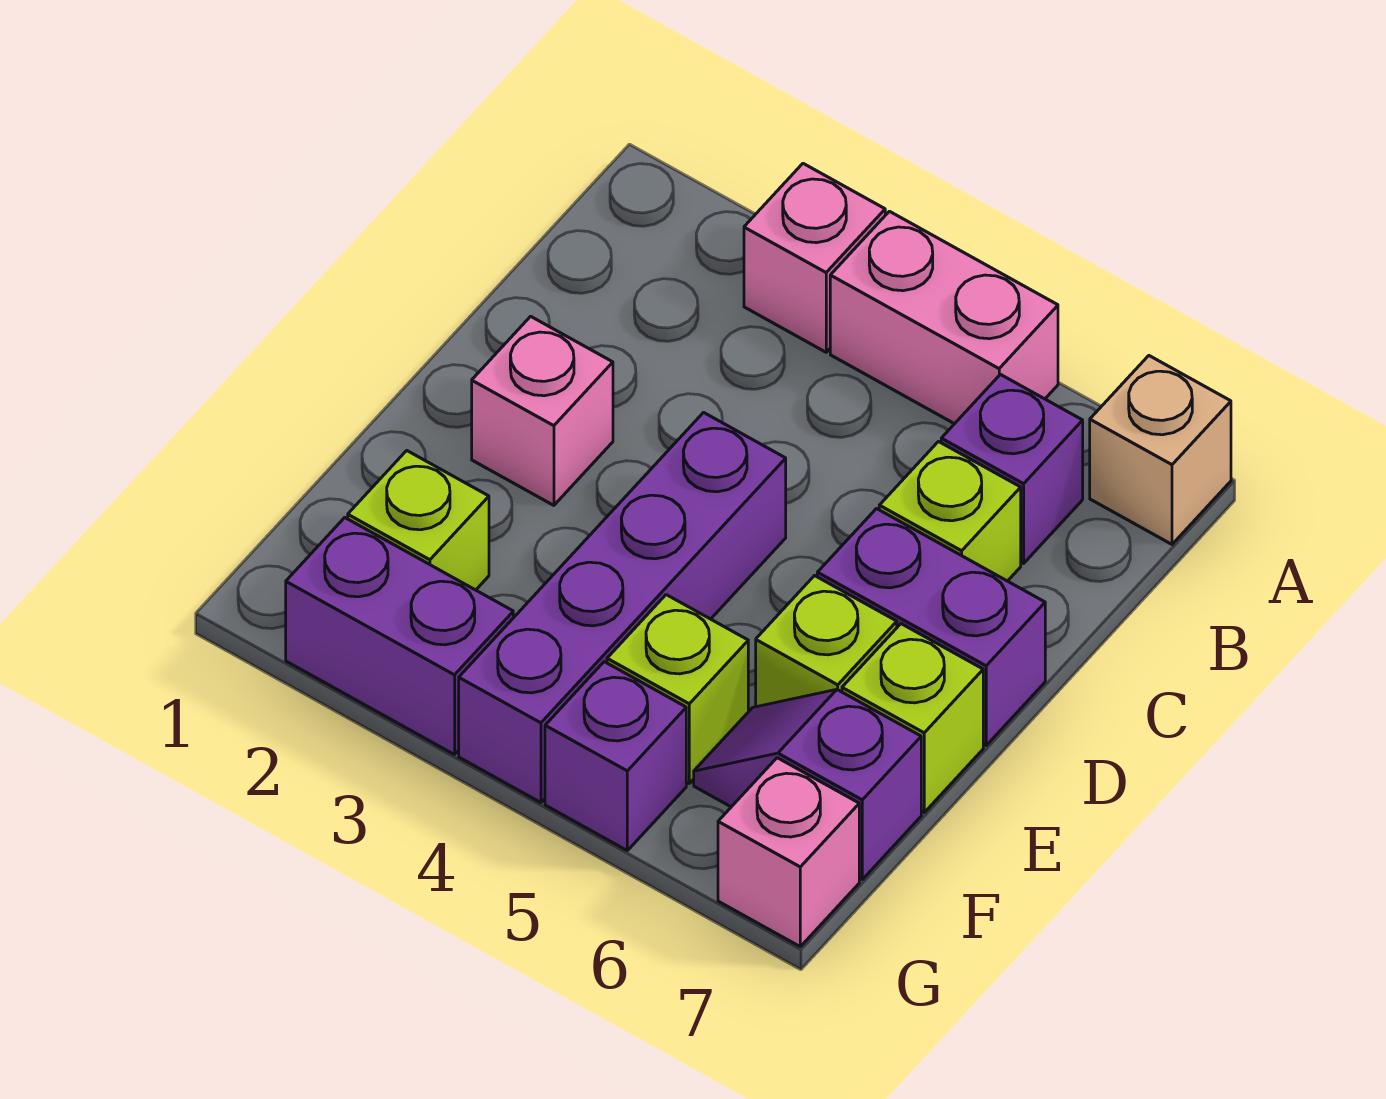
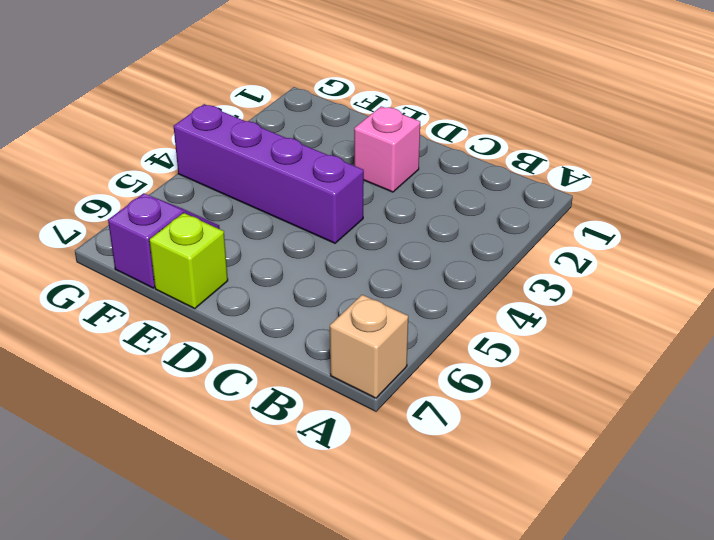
none -> pink brick A3 level 1
none -> pink brick A4:A5 level 1
none -> purple brick B6 level 1

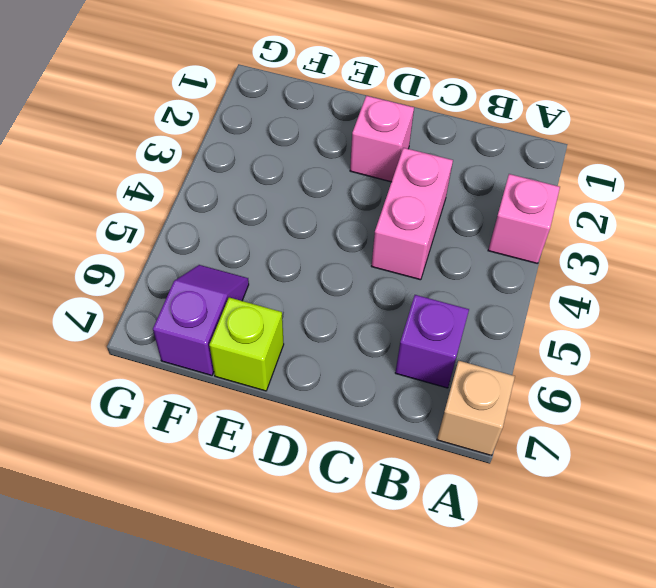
pink brick C3:C4 level 1 -> pink brick A4:A5 level 1
none -> lime brick C6 level 1
none -> purple brick D4:G4 level 1
none -> purple brick D6:D7 level 1

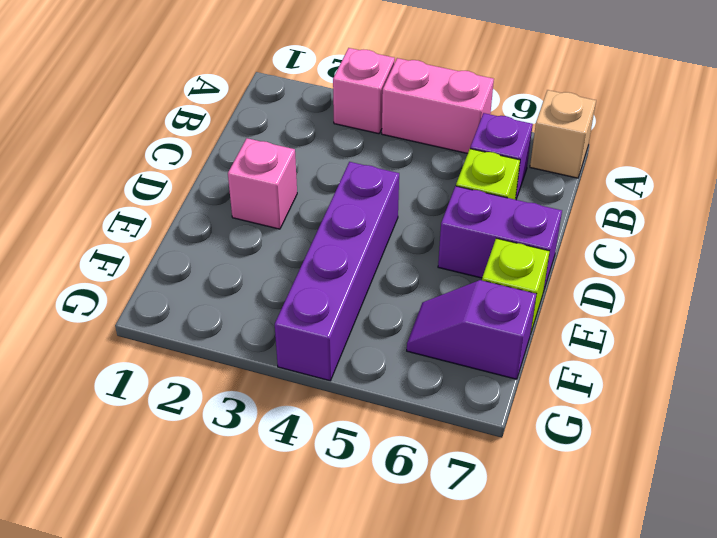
none -> lime brick E6 level 1
none -> lime brick F2 level 1
none -> lime brick F5 level 1

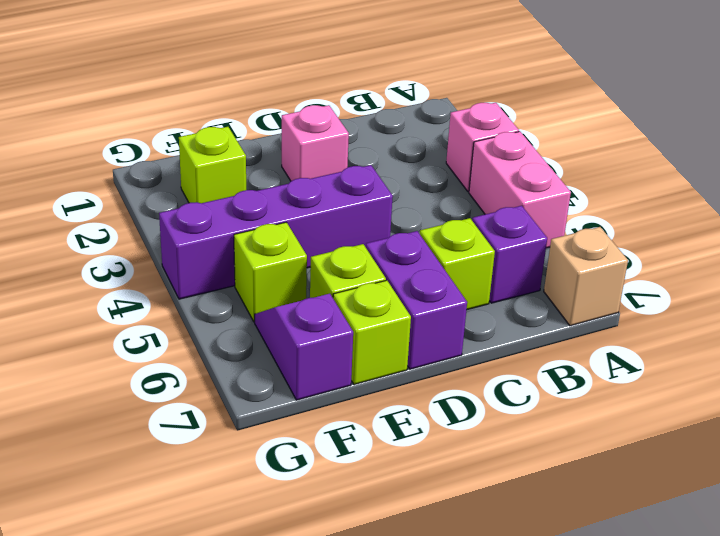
none -> purple brick G2:G3 level 1
none -> purple brick G5 level 1
none -> pink brick G7 level 1

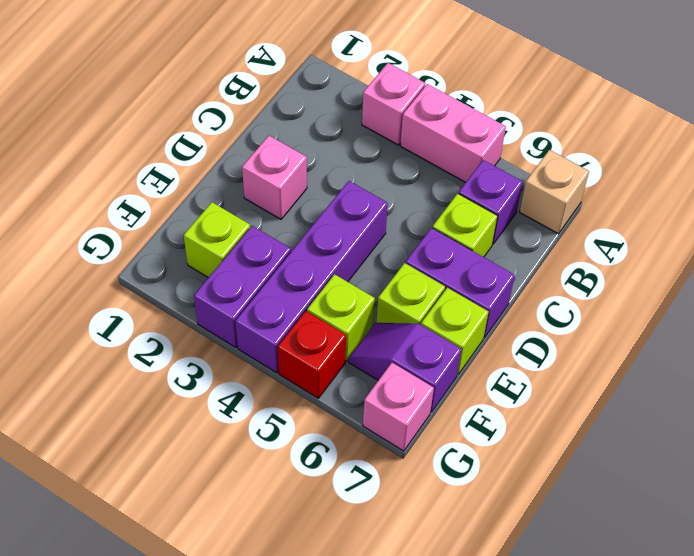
purple brick F3:G3 level 1 -> purple brick G2:G3 level 1
red brick G5 level 1 -> purple brick G5 level 1

